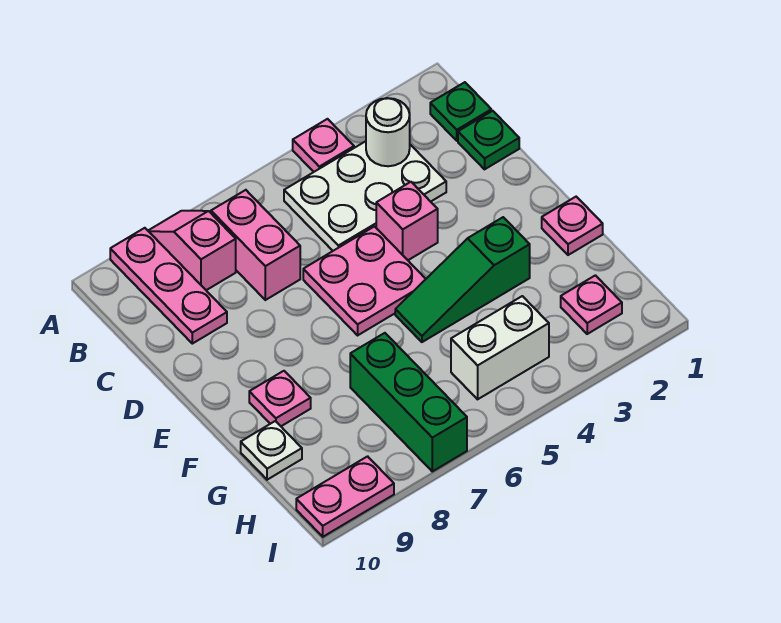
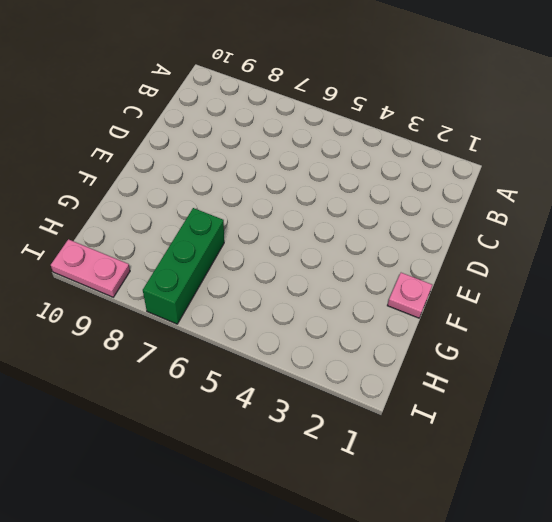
none -> pink plate A4 level 1
none -> pink slope A8:B8 level 1 top B
none -> pink plate A9:C9 level 1

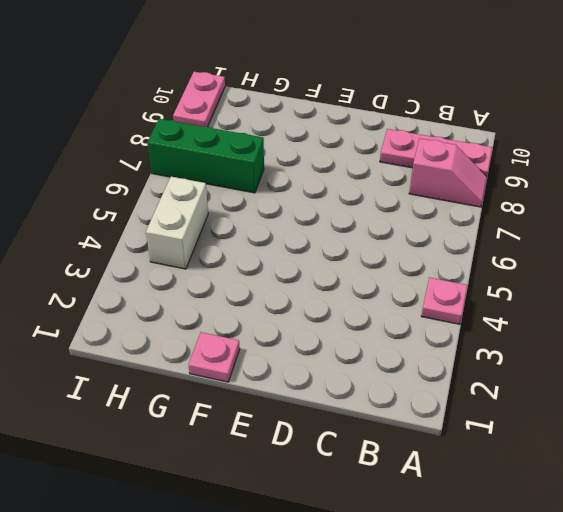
none -> green plate B1 level 1
none -> white plate B3:C5 level 1
none -> pink brick B7:C7 level 1

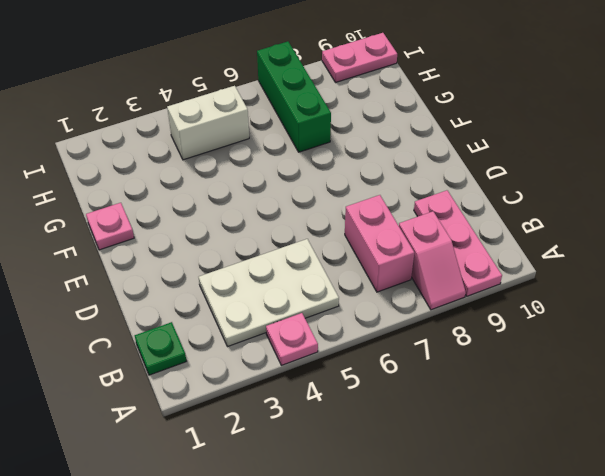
none -> green plate C1 level 1
none -> pink brick D4 level 1
none -> pink plate D5:E6 level 1

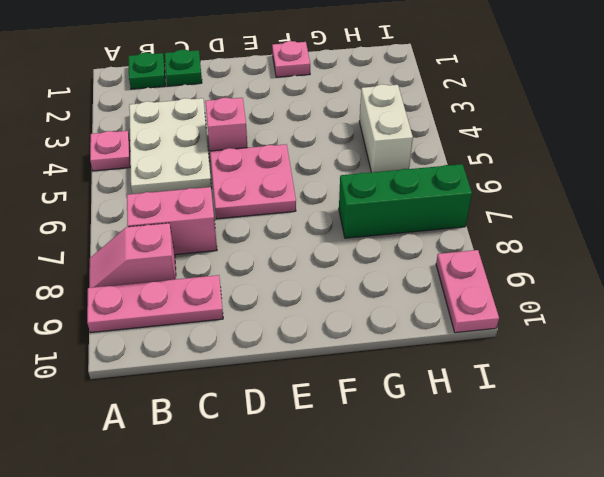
none -> green slope F3:F5 level 1 top 3
none -> pink plate F9 level 1
none -> white plate G10 level 1

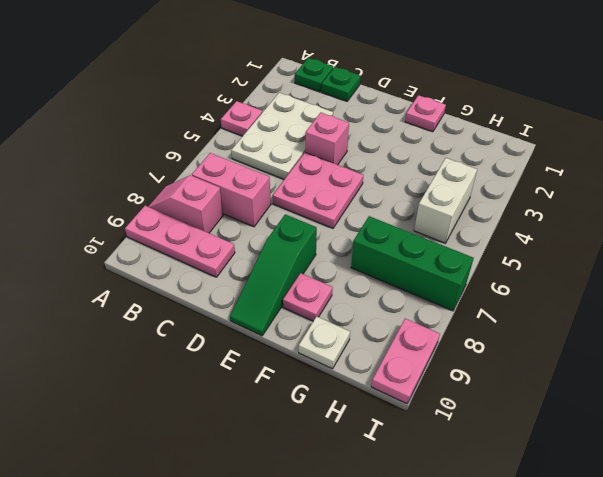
green slope E8:E10 level 1 top 8 -> green slope F3:F5 level 1 top 3
none -> pink plate H2 level 1
none -> white round brick B3 level 2

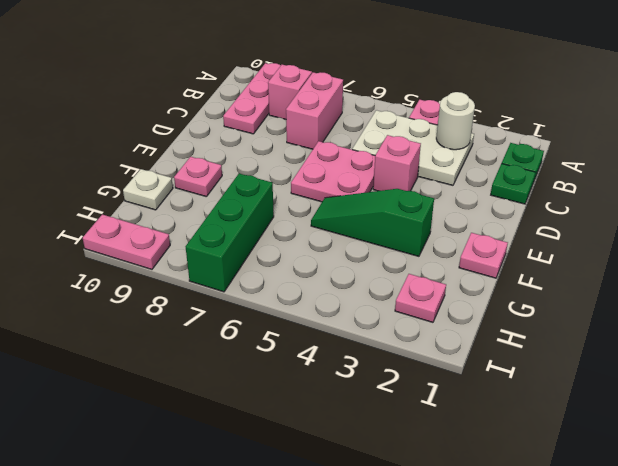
none -> white brick H4:H5 level 1

